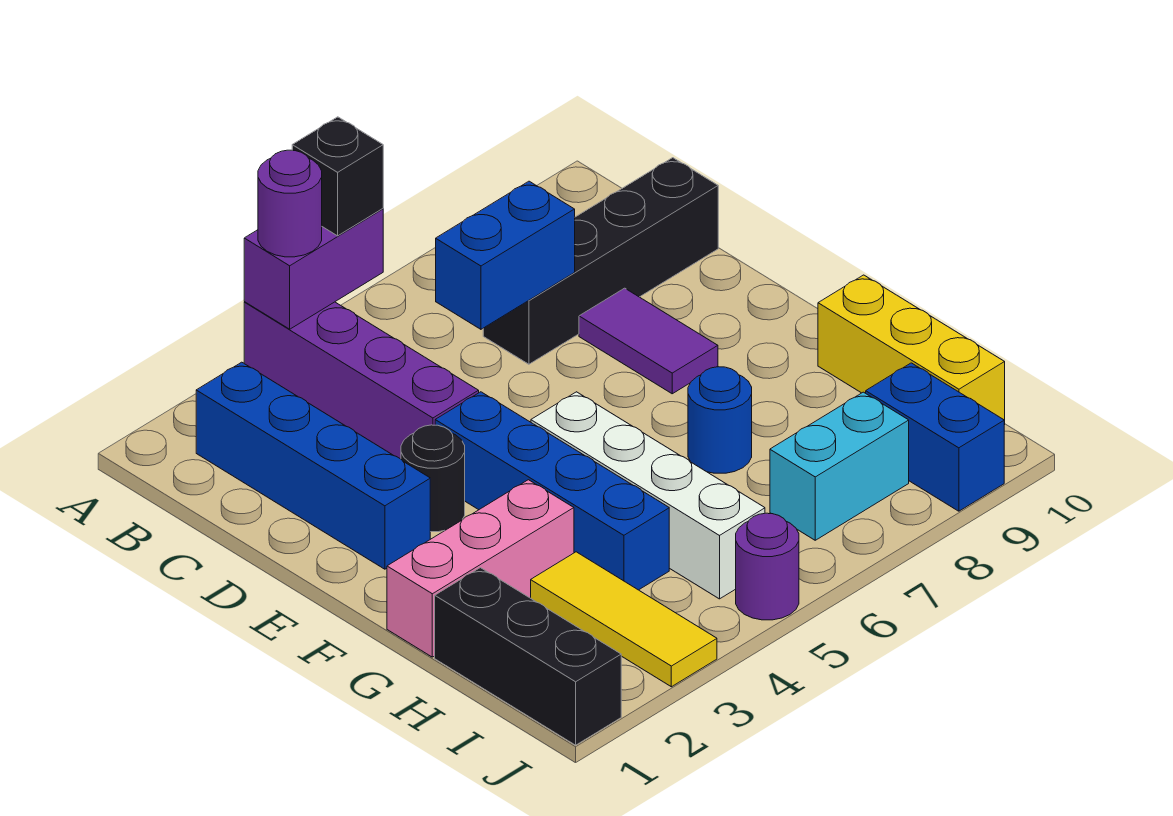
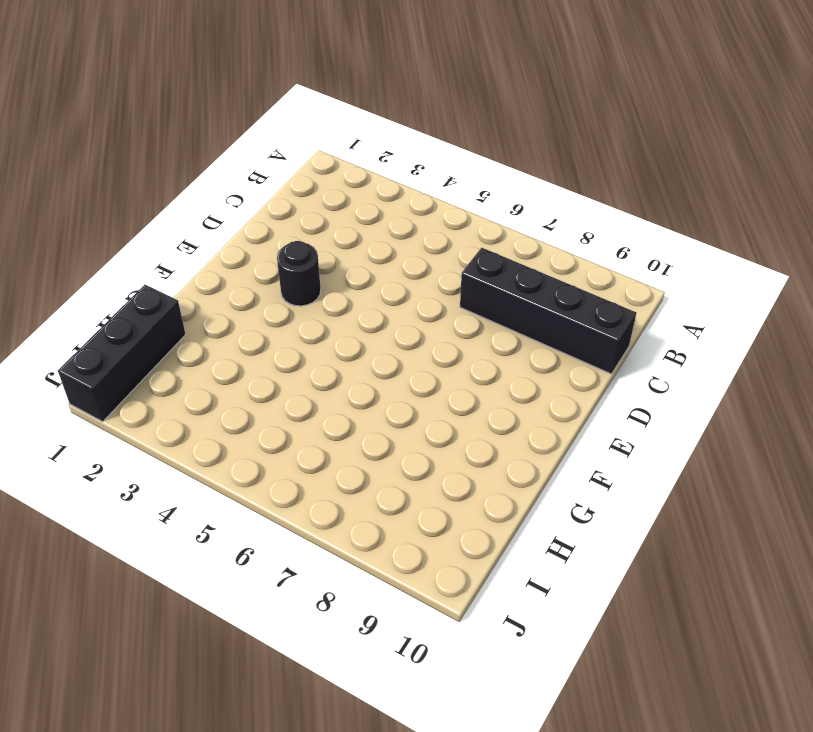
none -> purple brick A4:D4 level 1
none -> blue brick B2:E2 level 1
none -> purple tile D8:E8 level 1

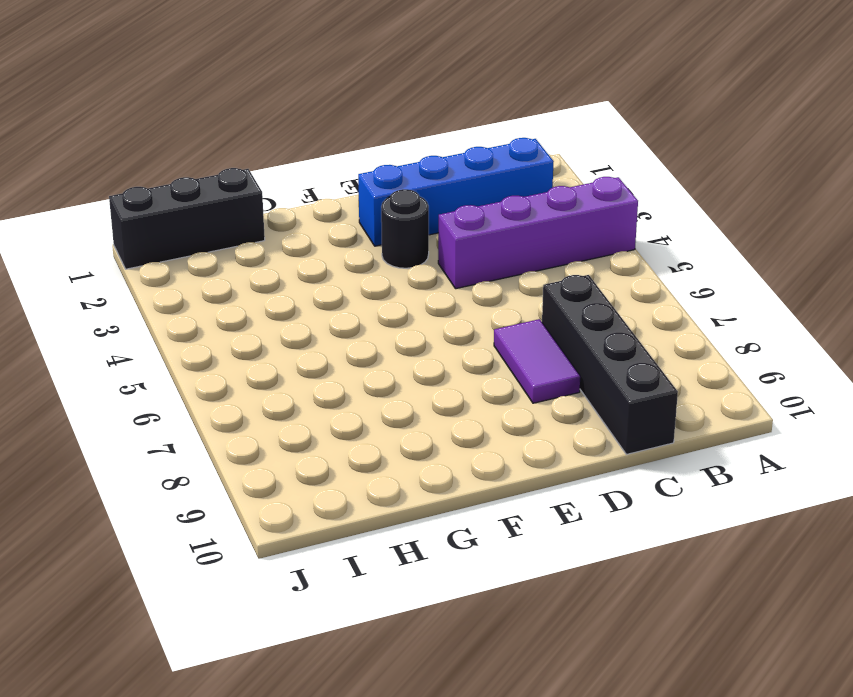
purple tile D7:D8 level 1 -> purple tile D8:E8 level 1
none -> blue brick E4:H4 level 1
none -> white brick F5:I5 level 1
none -> pink brick G1:G3 level 1

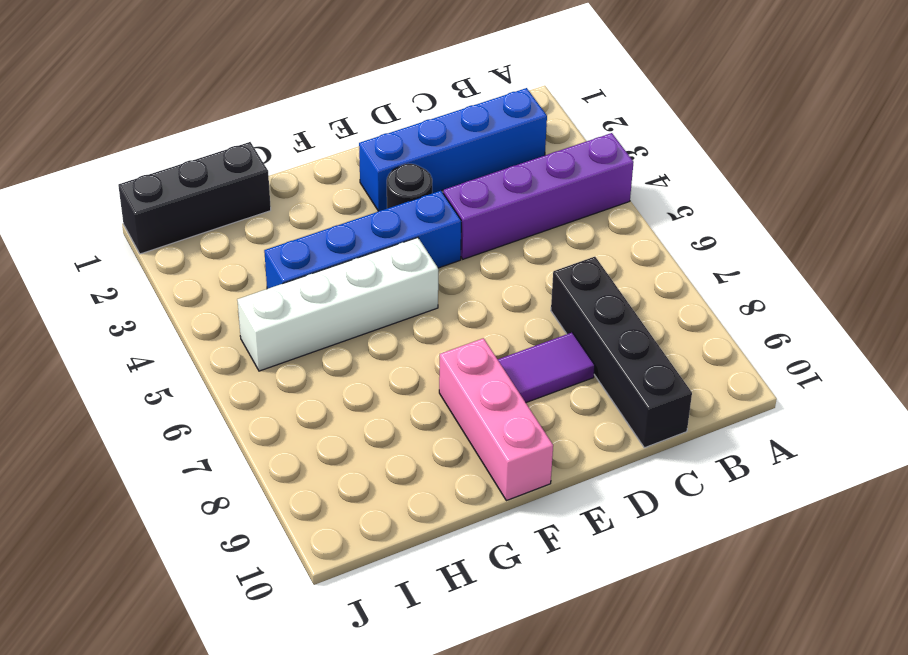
pink brick F8:F10 level 1 -> pink brick G1:G3 level 1
none -> blue round brick G7 level 1
none -> yellow brick G10:I10 level 1
none -> yellow tile H3:J3 level 1

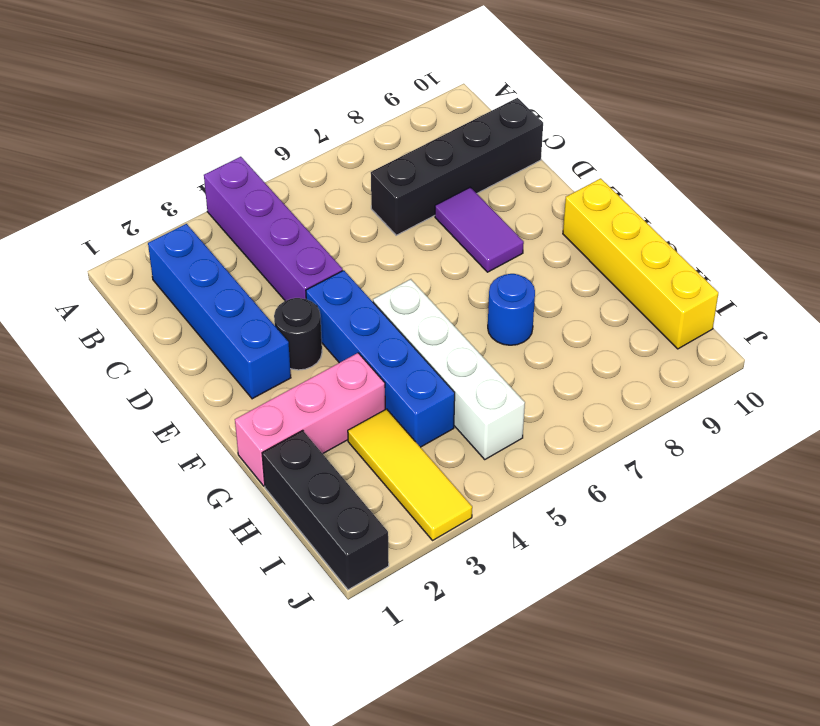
yellow brick F10:I10 level 1 -> yellow brick G10:I10 level 1
none -> cyan brick I7:I8 level 1
none -> blue brick I9:J9 level 1
none -> purple round brick J5 level 1

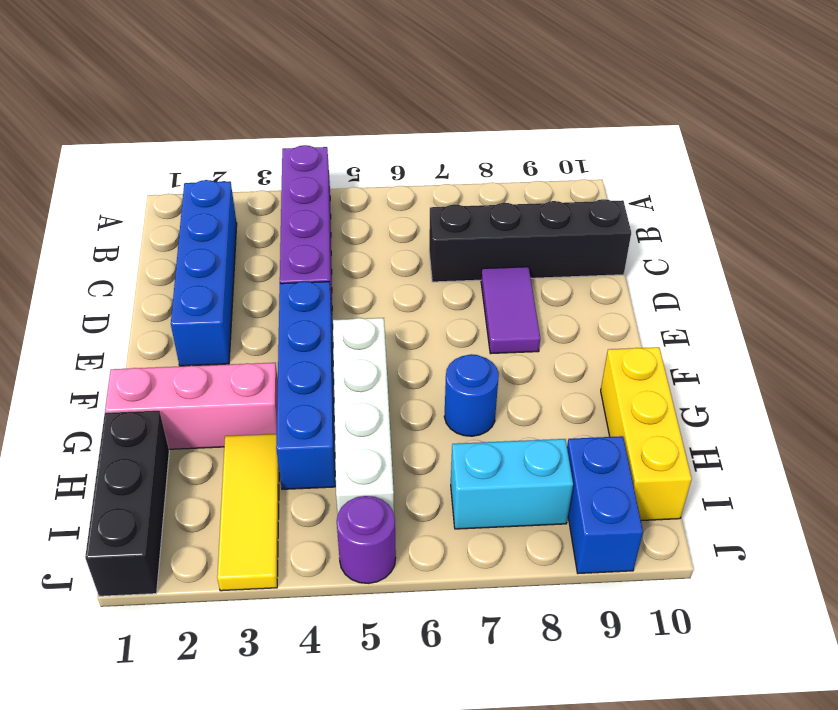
none -> black round brick E3 level 1
none -> purple brick A4:A5 level 2
none -> blue brick C6:C7 level 2

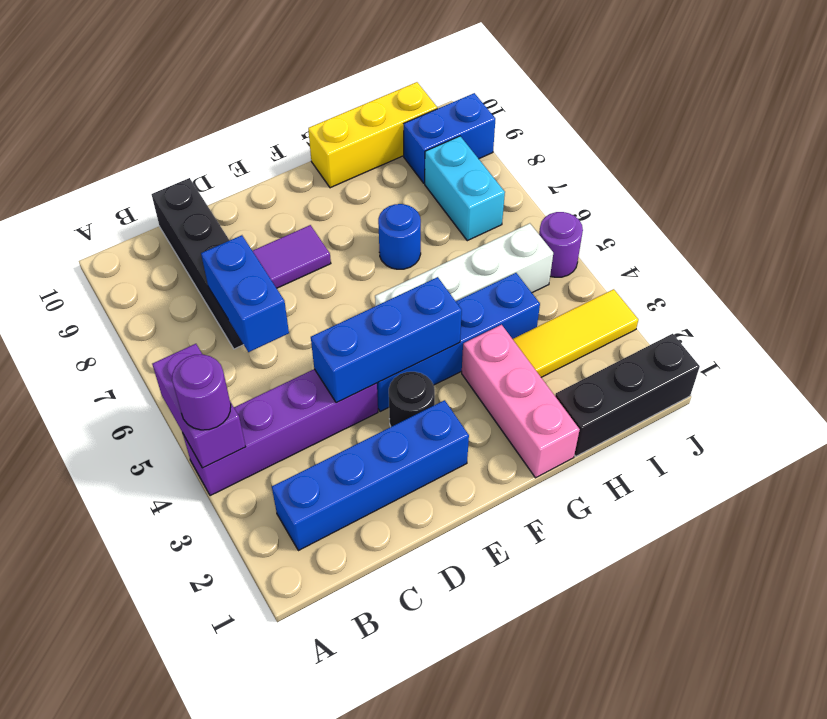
blue brick D4:F4 level 2 -> none
none -> black brick A5 level 3

